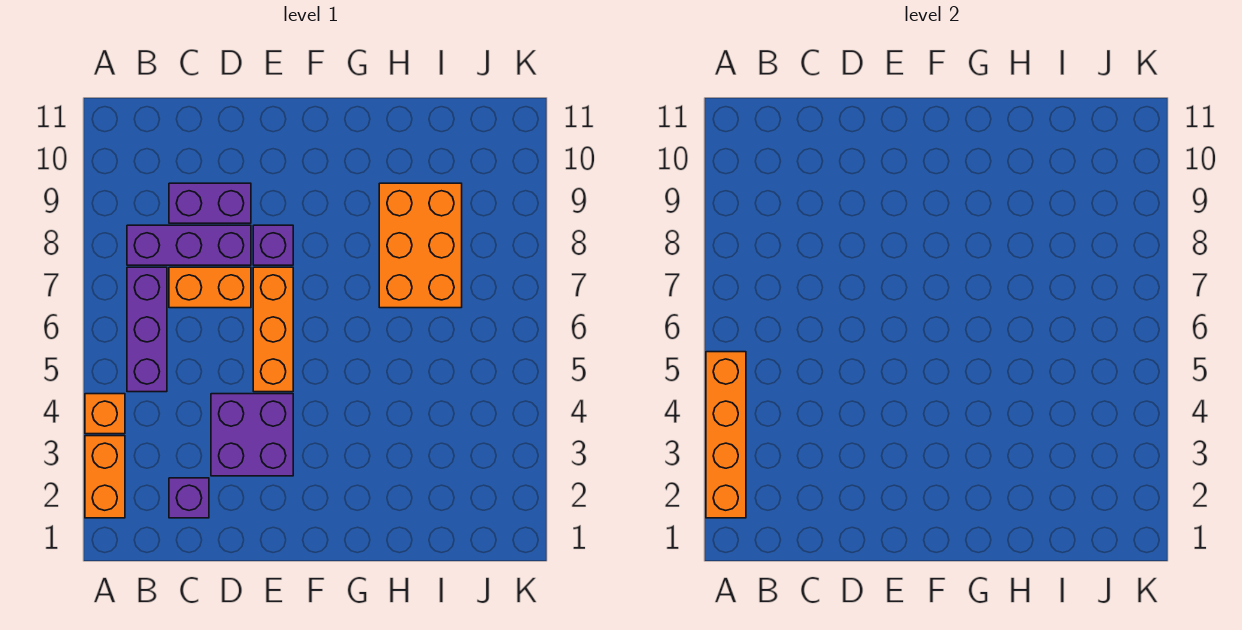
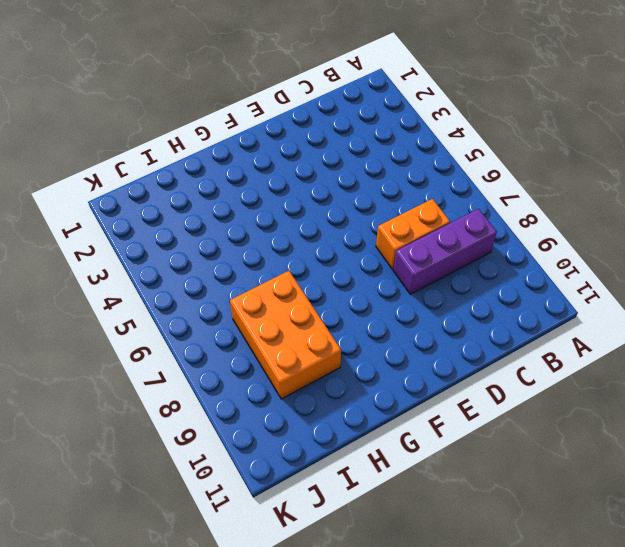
none -> orange brick A2:A3 level 1
none -> orange brick A4 level 1
none -> purple brick B5:B7 level 1

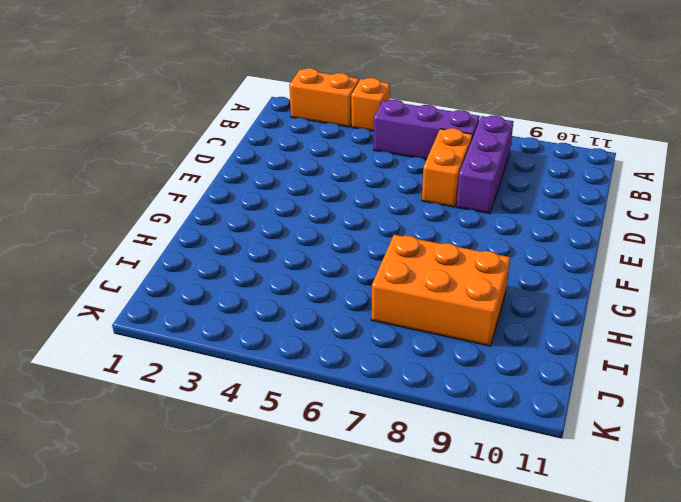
none -> purple brick C2 level 1
none -> purple brick C9:D9 level 1
none -> purple brick D3:E4 level 1

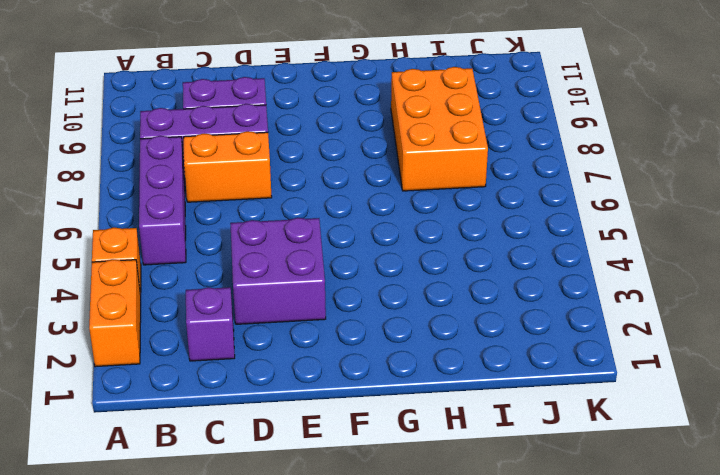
none -> orange brick E5:E7 level 1
none -> purple brick E8 level 1
none -> orange brick A2:A5 level 2

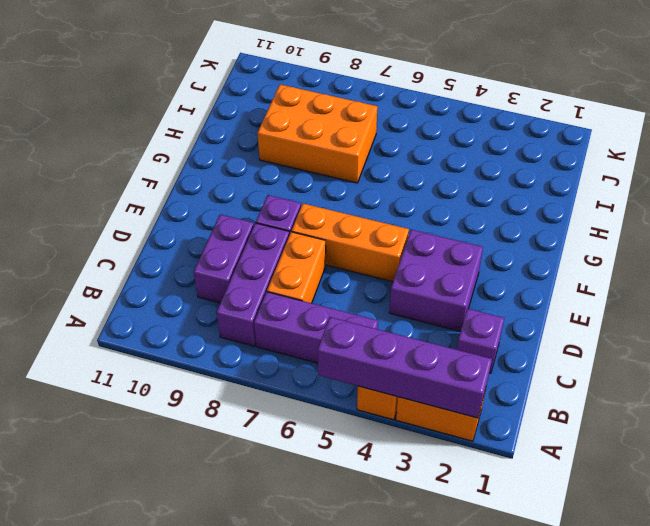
purple brick A2:A5 level 2 -> orange brick A2:A5 level 2

